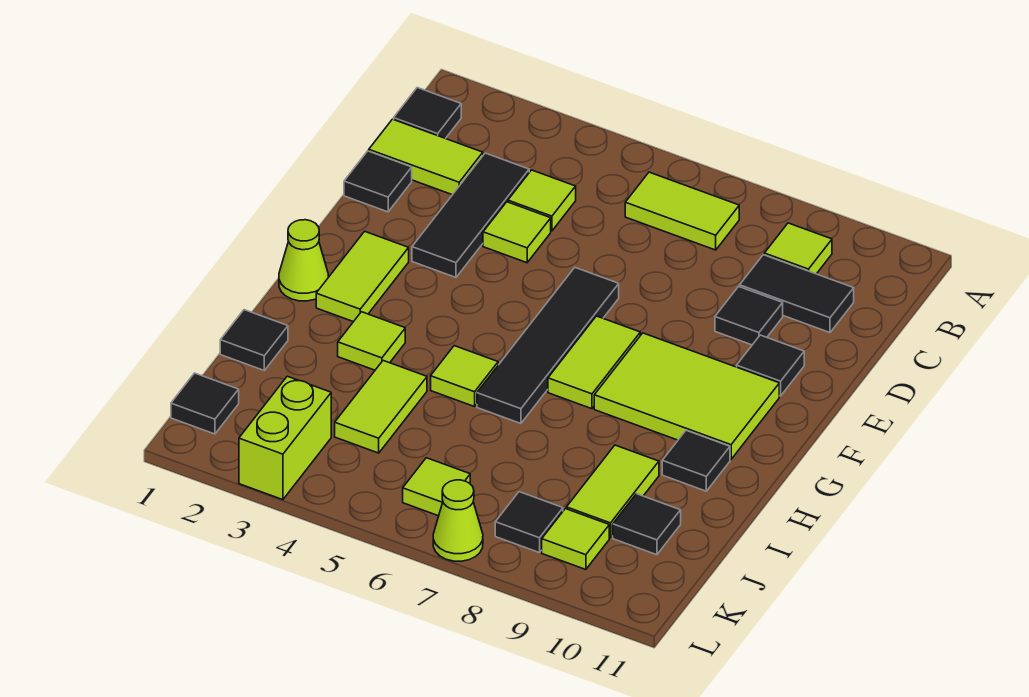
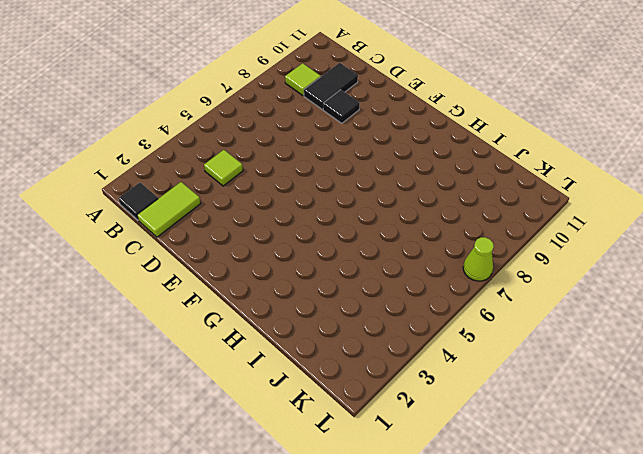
none -> lime tile B6:B7 level 1
none -> black tile C3:E3 level 1
none -> black tile D1 level 1

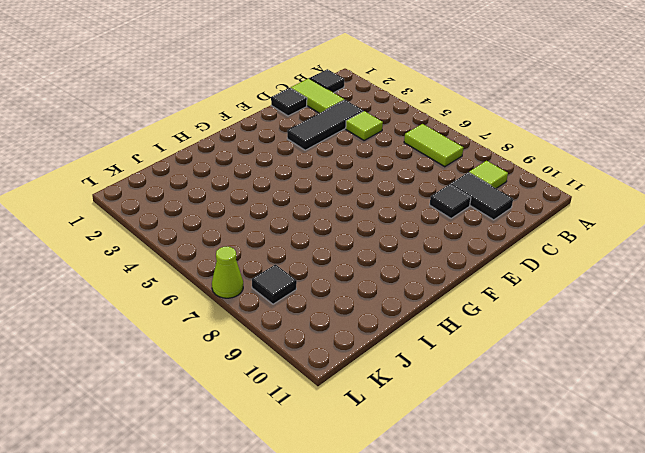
none -> lime tile D4 level 1
none -> black tile E6:H6 level 1
none -> black tile E10 level 1

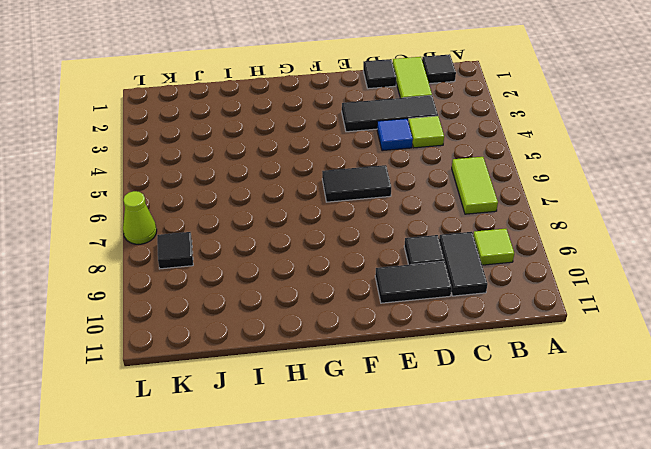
blue tile D4 level 1 -> lime tile D4 level 1
black tile D10:E10 level 1 -> black tile E10 level 1
black tile E6:F6 level 1 -> black tile E6:H6 level 1
none -> lime tile F2:G2 level 1
none -> lime tile F7:G7 level 1
none -> lime tile F8:G10 level 1

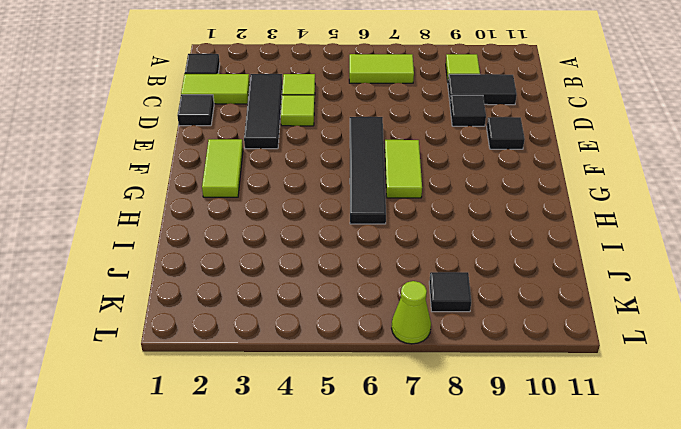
none -> lime tile F8:G10 level 1
none -> lime cone G1 level 1
none -> lime tile H3 level 1

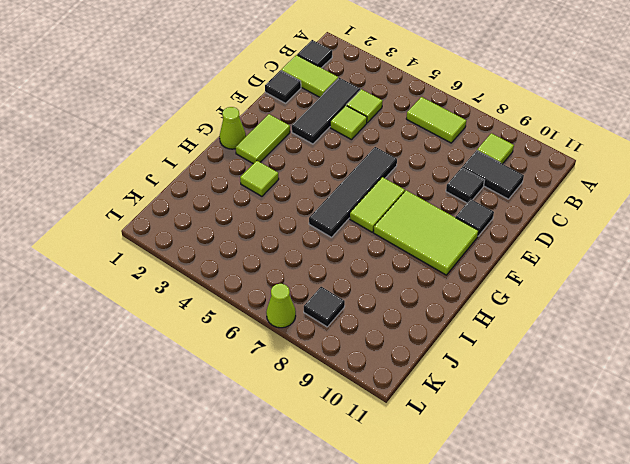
none -> lime tile H5 level 1
none -> black tile H10 level 1
none -> black tile I1 level 1

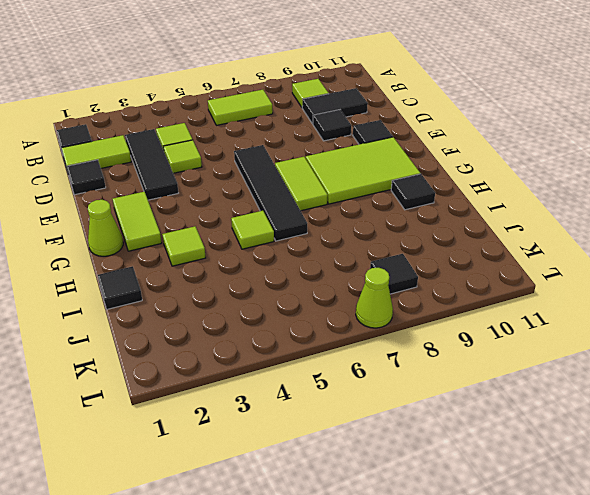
none -> lime tile I4:J4 level 1
none -> lime tile I9:J9 level 1
none -> black tile J10 level 1

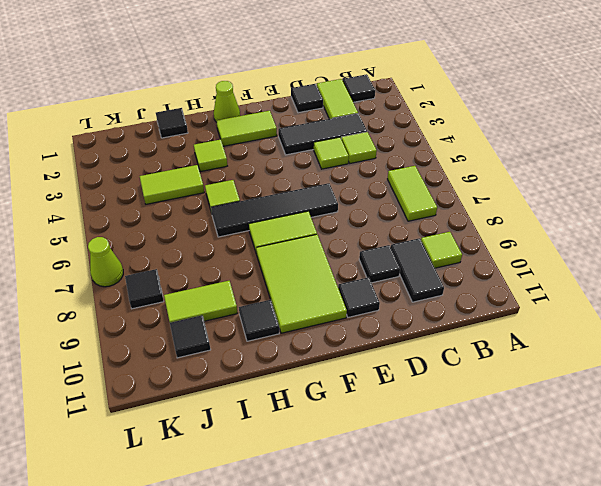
none -> black tile K1 level 1
none -> lime brick K3:L3 level 1
none -> lime tile K6 level 1

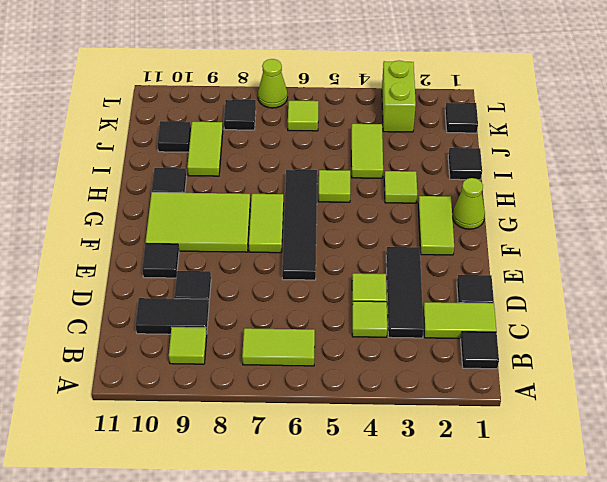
none -> lime tile K9 level 1

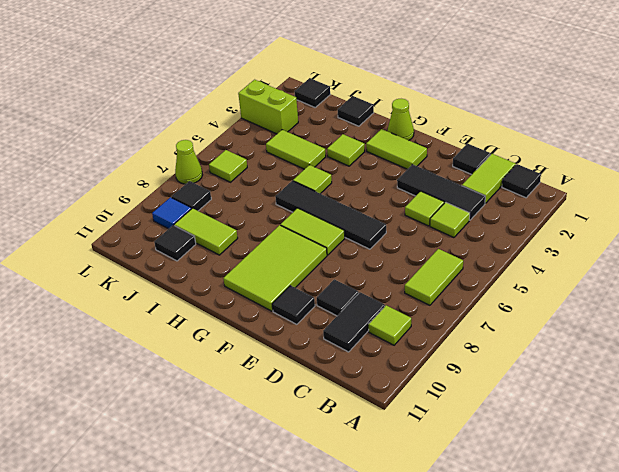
blue tile K9 level 1 -> lime tile K9 level 1
none -> black tile H10 level 1

